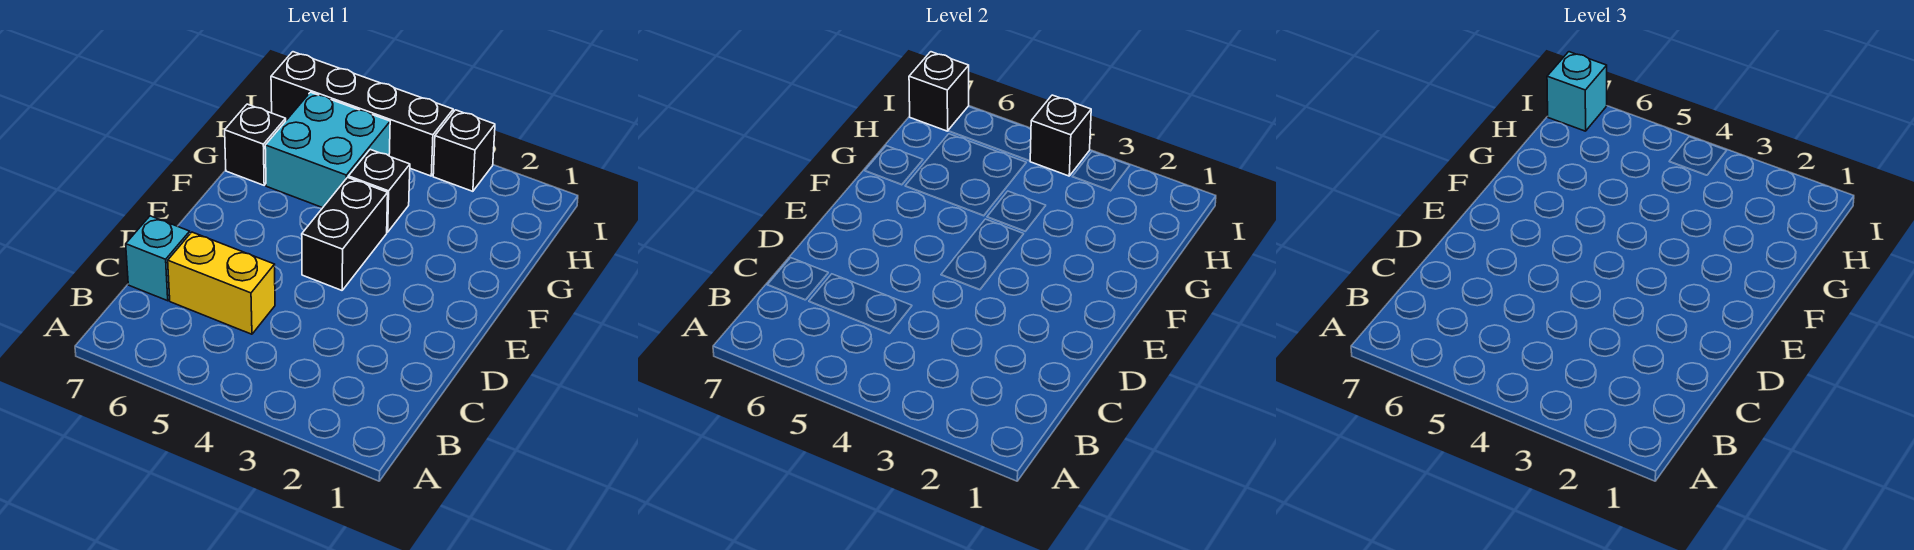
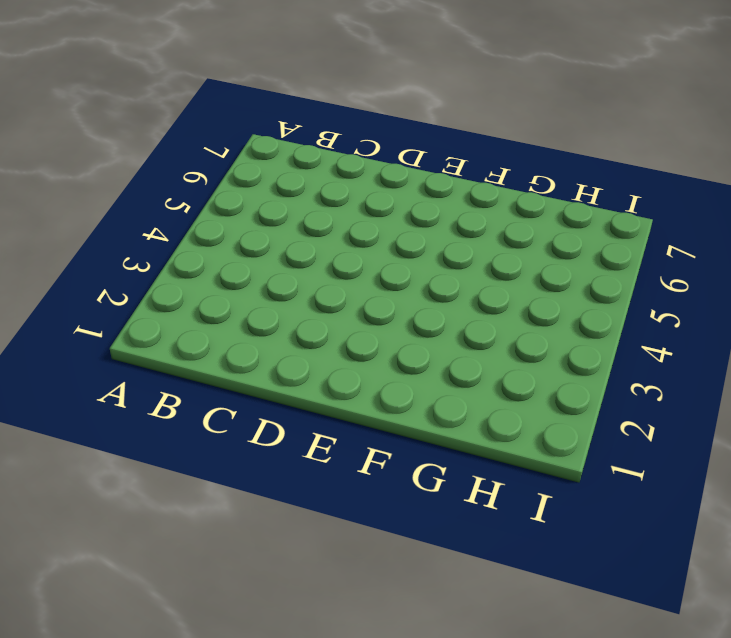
none -> yellow brick C5:C6 level 1
none -> cyan brick C7 level 1

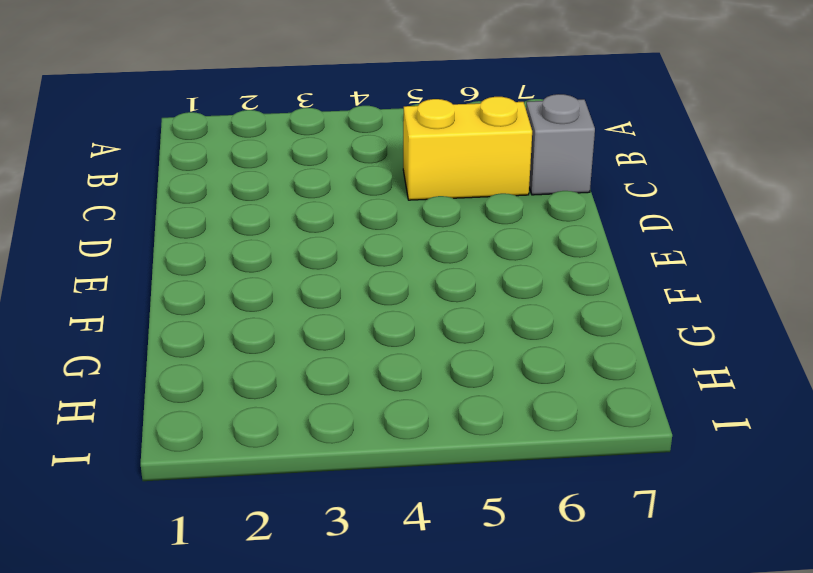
grey brick C7 level 1 -> cyan brick C7 level 1
none -> black brick E4:F4 level 1
none -> black brick G4 level 1

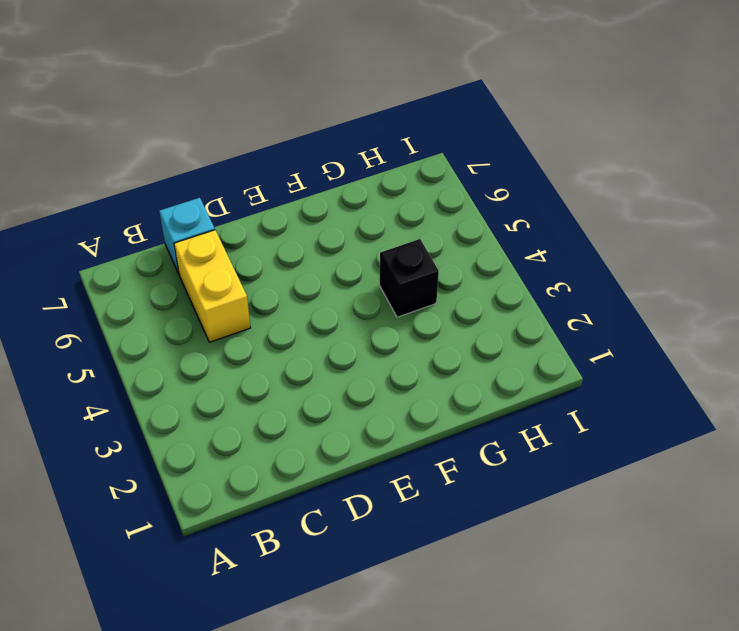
none -> black brick E4:F4 level 1
none -> cyan brick G5:H6 level 1

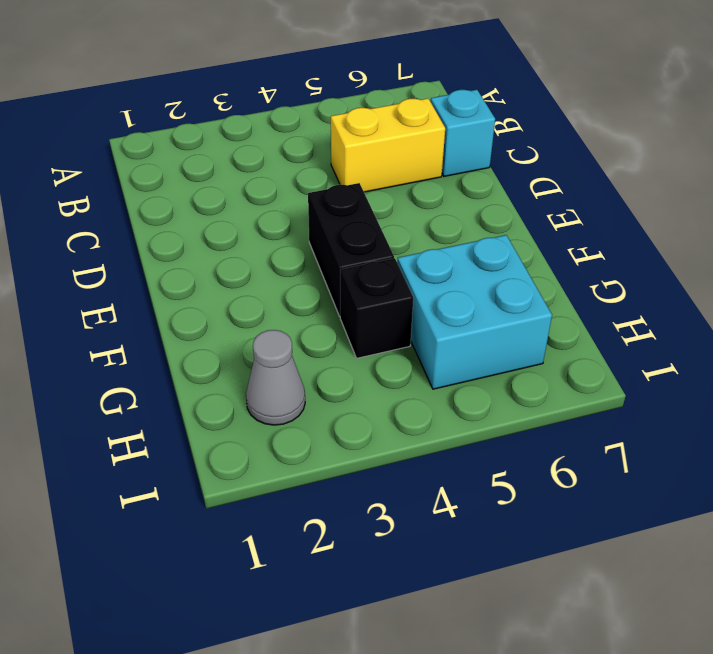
grey cone H2 level 1 -> none
none -> black brick G7 level 1
none -> black brick I3 level 1

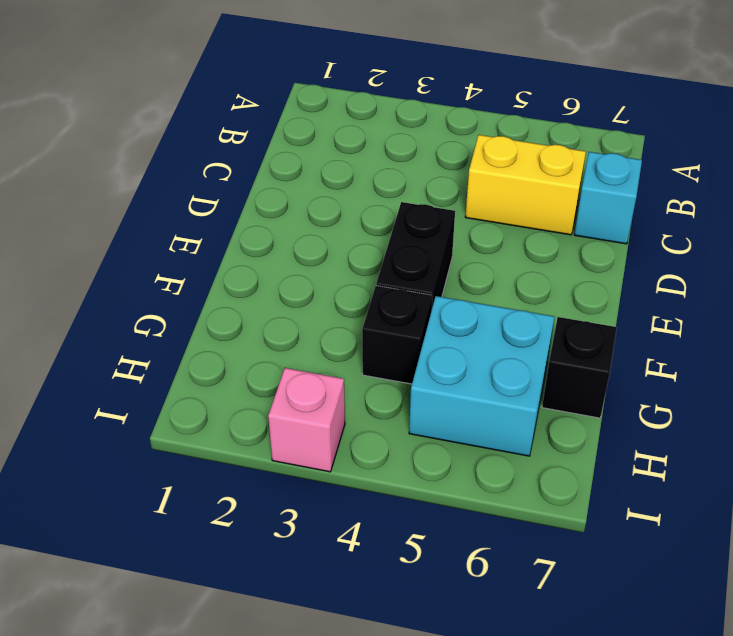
pink brick I3 level 1 -> black brick I3 level 1
none -> black brick I4:I7 level 1
none -> black brick I4 level 2

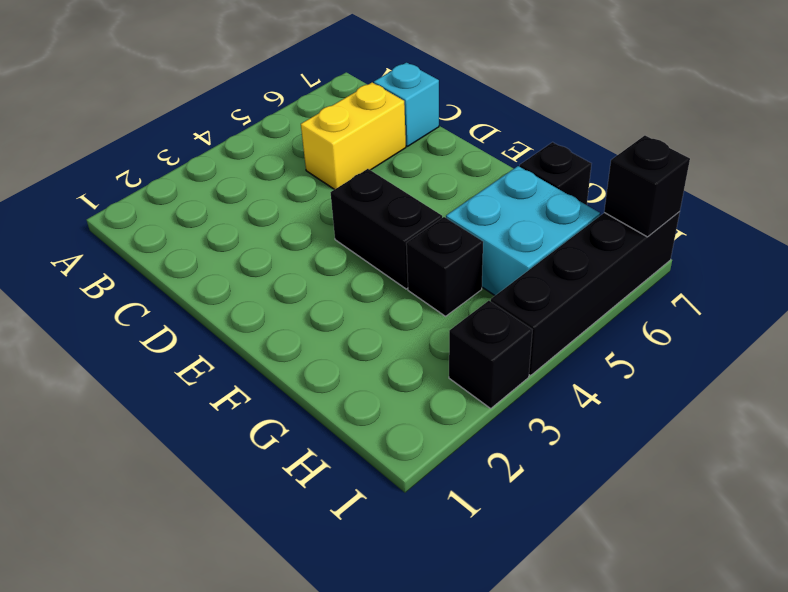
none -> black brick I4 level 2
none -> cyan brick I7 level 3

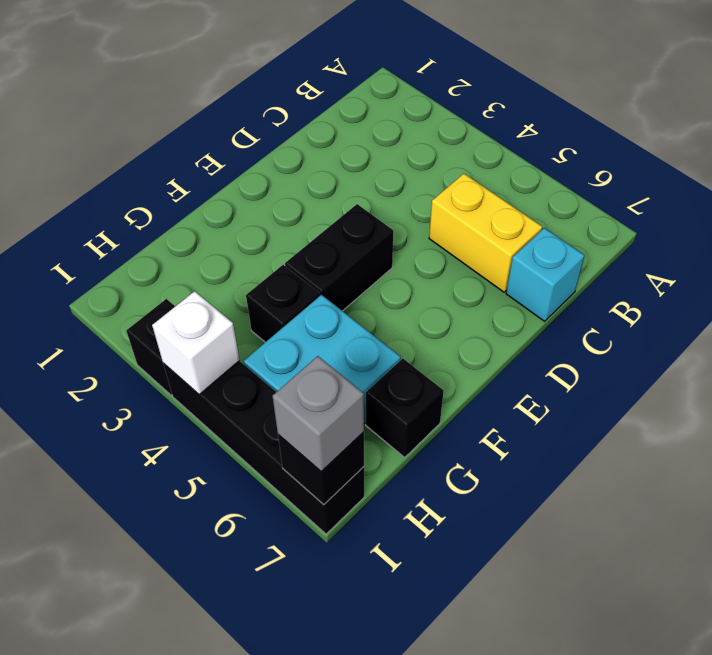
white brick I4 level 2 -> black brick I4 level 2
grey brick I7 level 3 -> cyan brick I7 level 3

